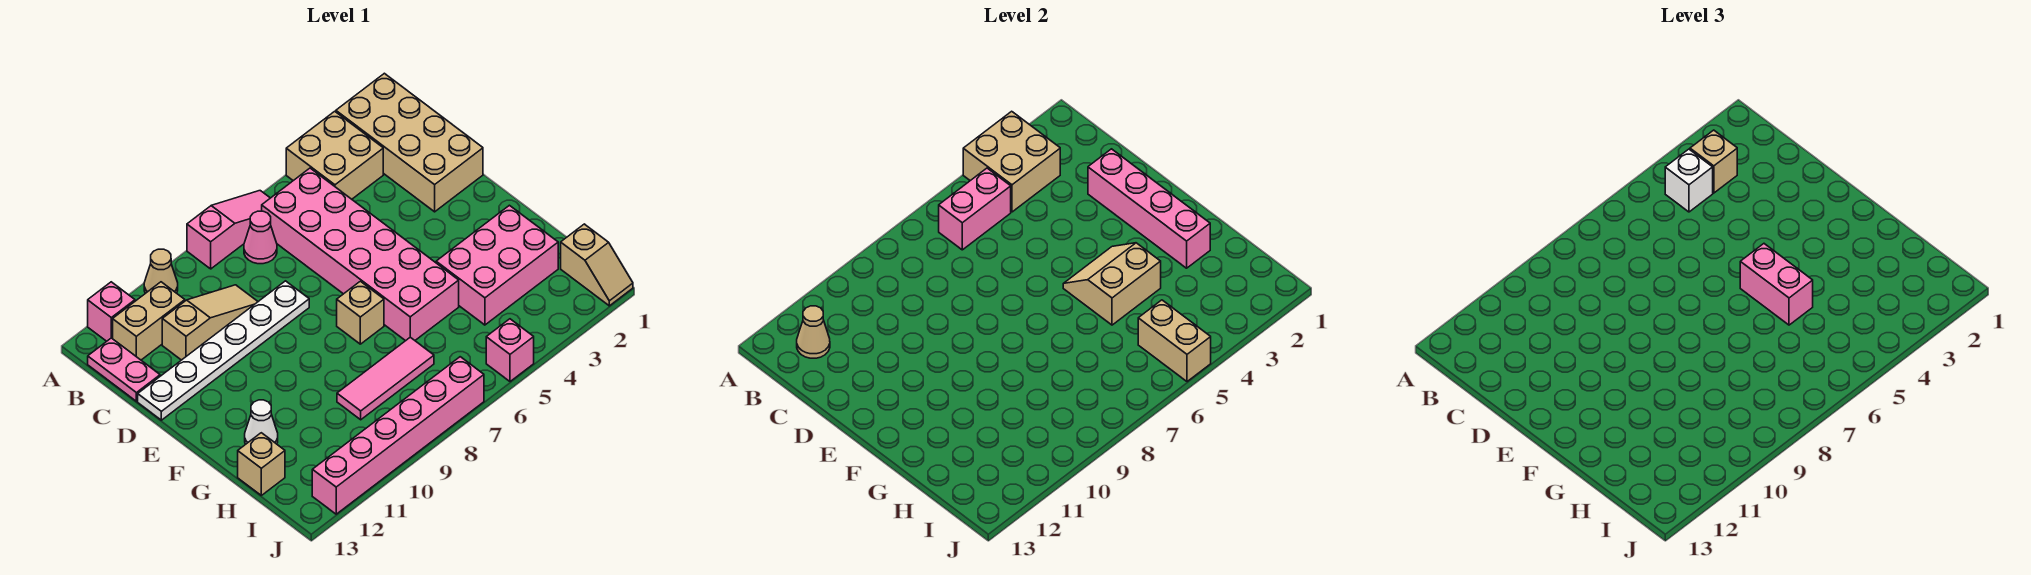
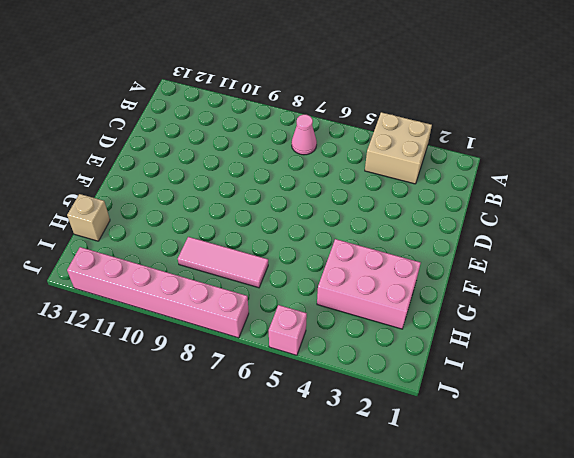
none -> tan brick A1:D2 level 1
none -> pink slope A6:A8 level 1 top 8
none -> tan cone A10 level 1

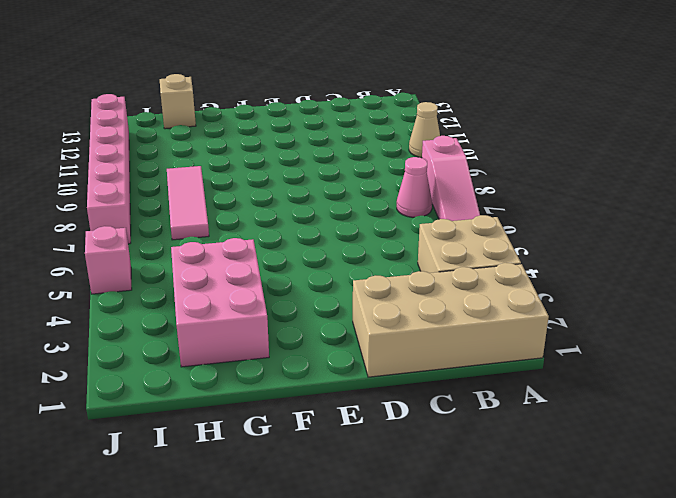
none -> pink brick A12 level 1
none -> pink brick B5:G6 level 1
none -> tan brick B11:B12 level 1

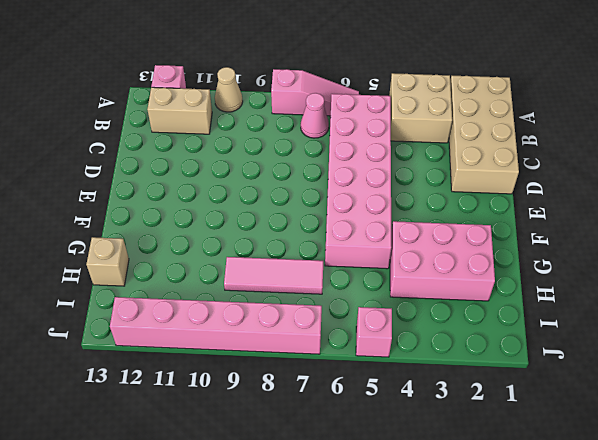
none -> pink plate B13:C13 level 1
none -> tan slope C9:C11 level 1 top 11
none -> white plate D8:D13 level 1

